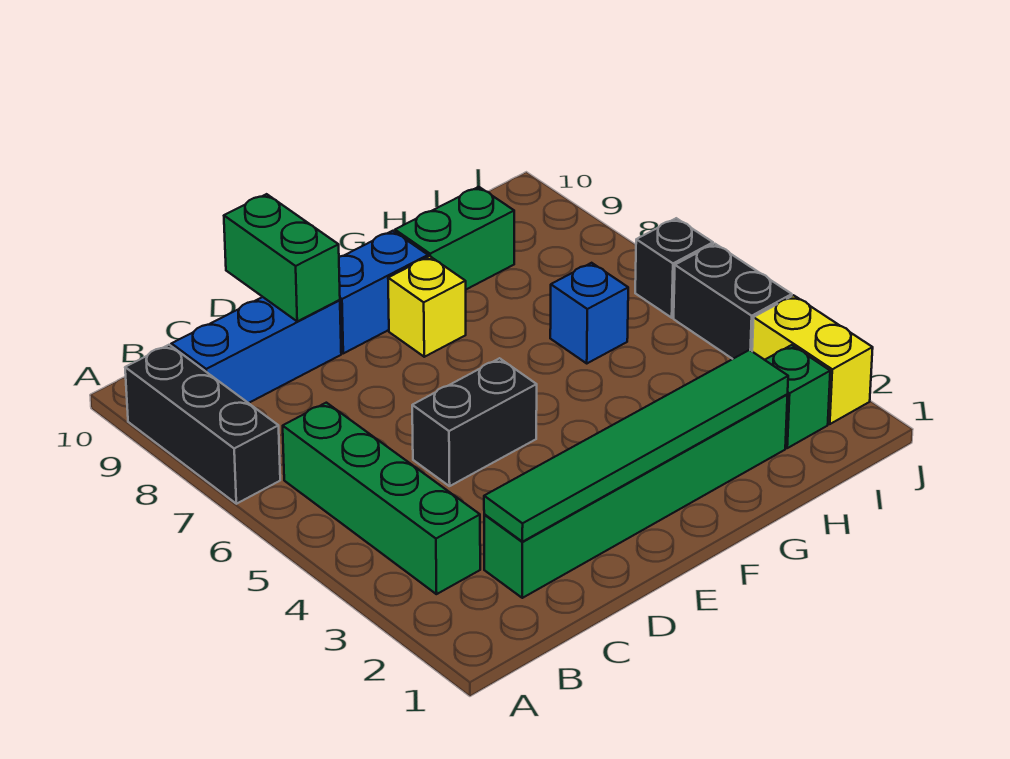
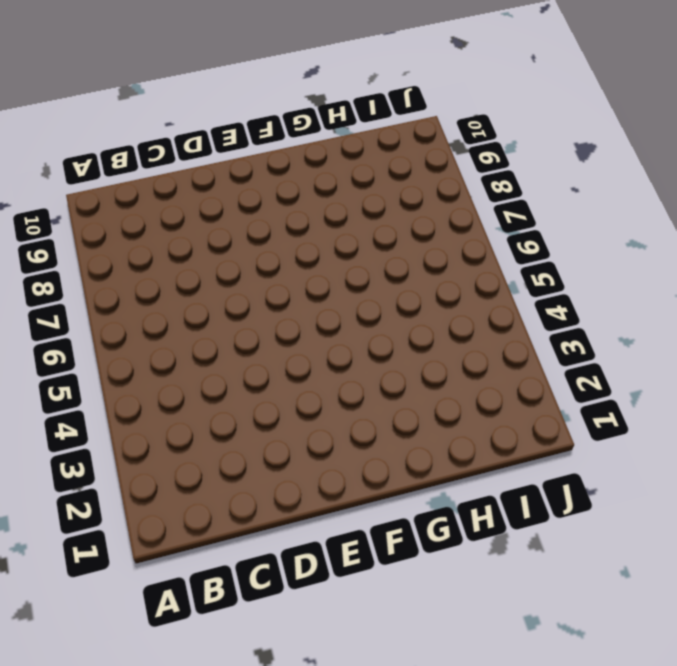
none -> black brick A7:A9 level 1
none -> green brick B3:B6 level 1
none -> blue brick B9:D9 level 1

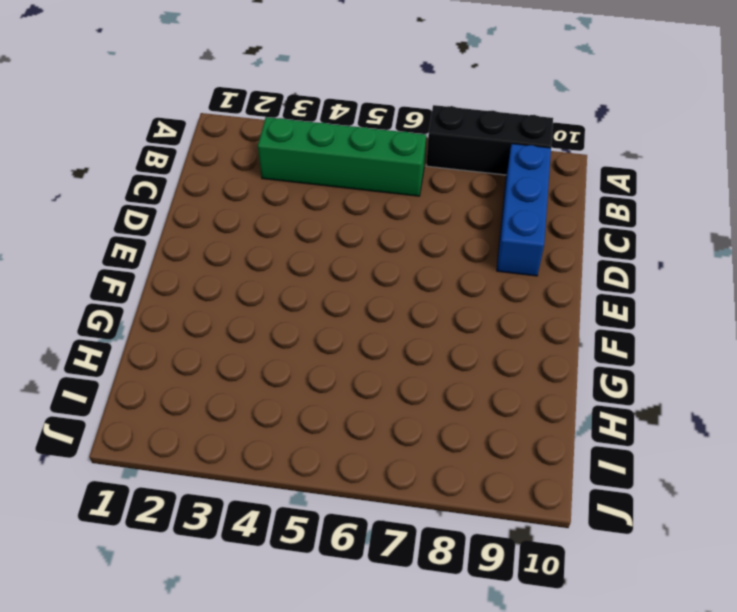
none -> green brick C2:H2 level 1
none -> black brick D5:E5 level 1
none -> blue brick E9:F9 level 1

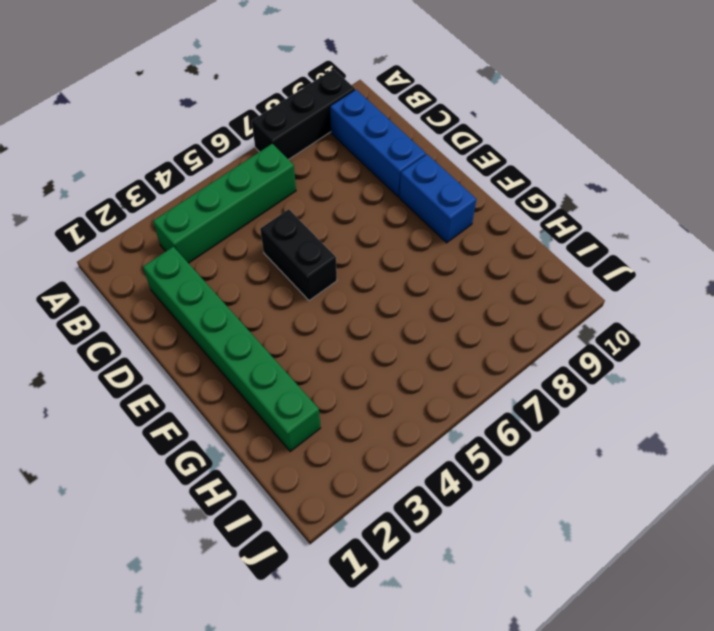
none -> yellow brick F8 level 1
none -> green brick G9:H9 level 1
none -> blue brick H6 level 1

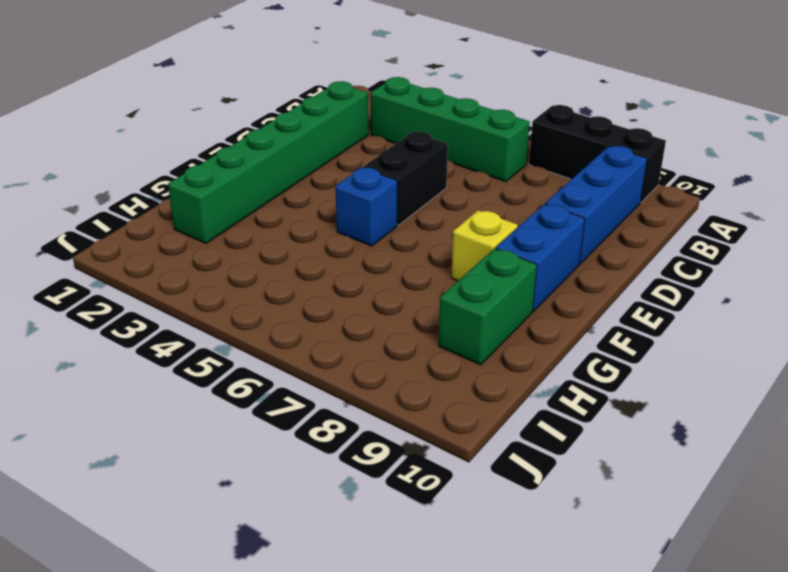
blue brick F5 level 1 -> blue brick H6 level 1
none -> green brick I2 level 1
none -> yellow brick J2:J3 level 1
none -> black brick J4:J5 level 1

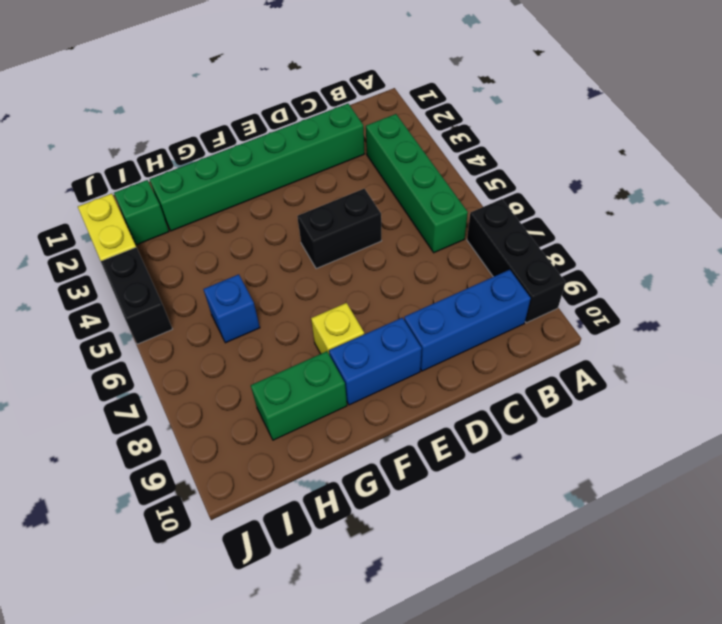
none -> black brick J6 level 1
none -> green tile C2:H2 level 2
none -> green brick D9:D10 level 2

